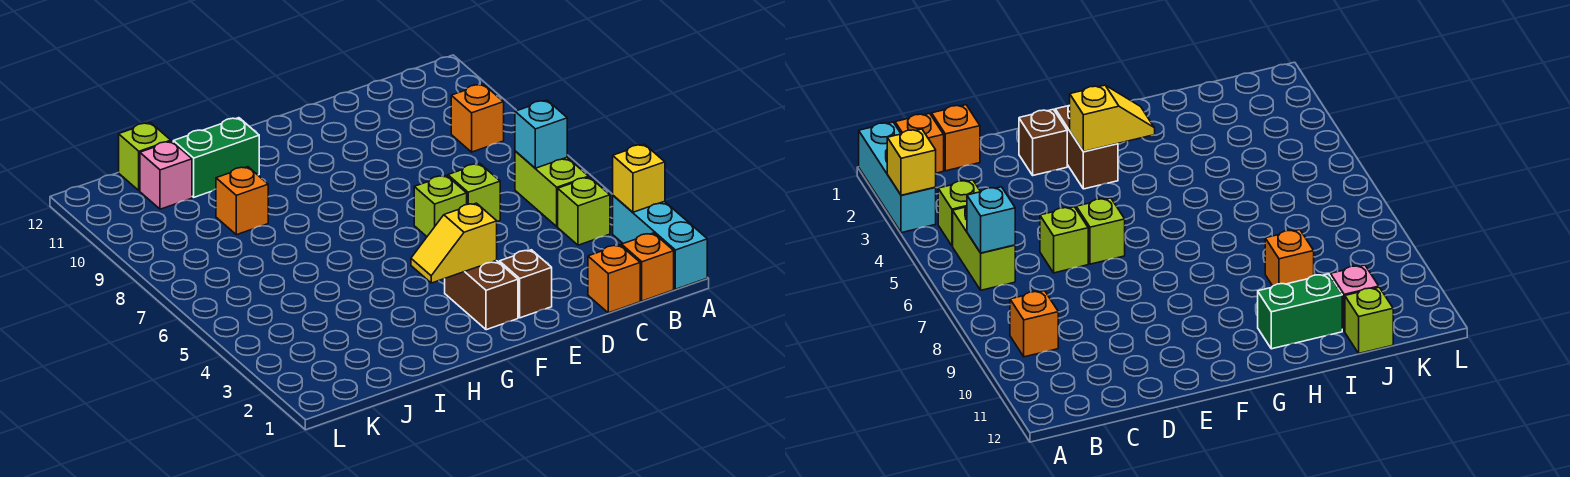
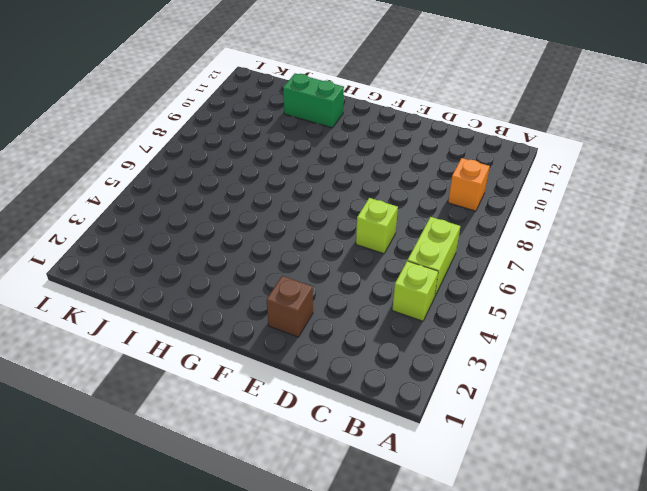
none -> cyan brick A1:A3 level 1
none -> orange brick B1 level 1
none -> orange brick C1 level 1

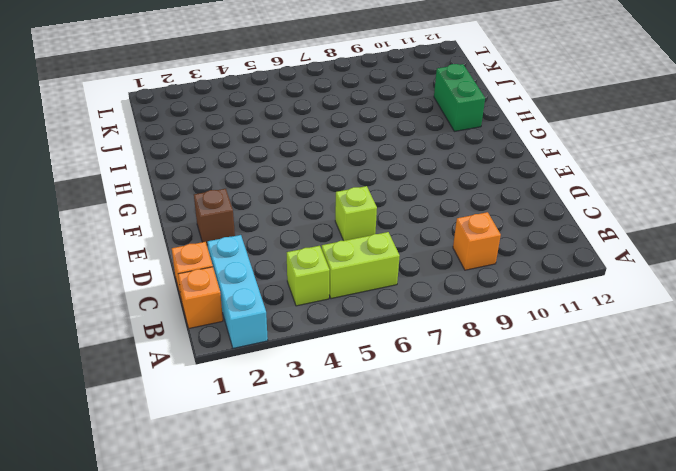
cyan brick A2:C2 level 1 -> cyan brick A1:A3 level 1
none -> lime brick E6 level 1
none -> brown brick F2:F3 level 1
none -> orange brick I9 level 1

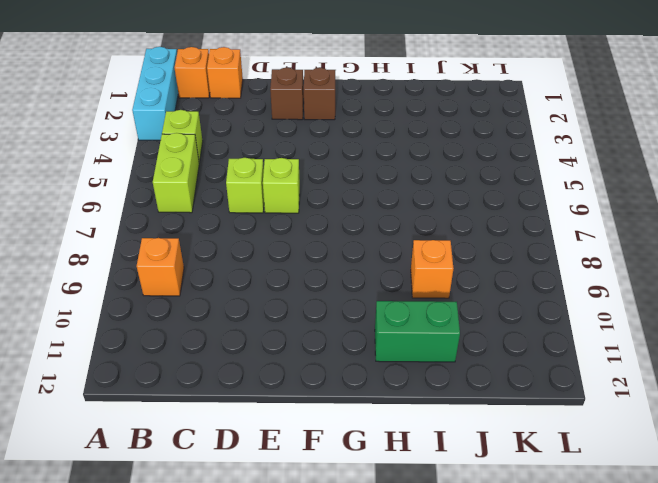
brown brick F2 level 1 -> brown brick F2:F3 level 1
none -> pink brick J11 level 1
none -> lime brick J12 level 1
none -> yellow brick A3 level 2

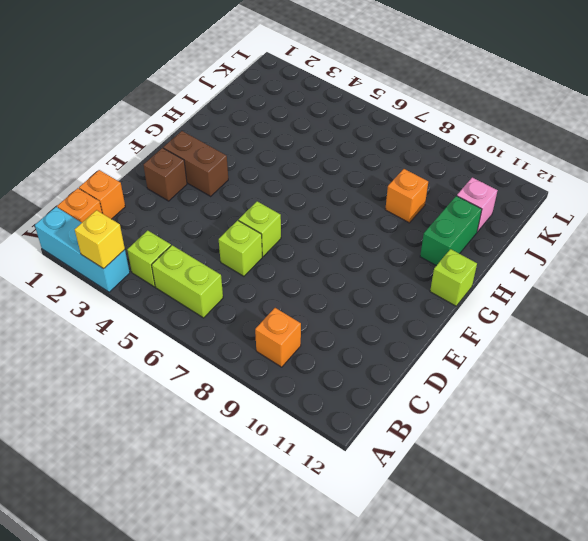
lime brick G12 level 1 -> lime brick J12 level 1
none -> cyan brick B6 level 2
none -> yellow slope F3:G3 level 2 top F

